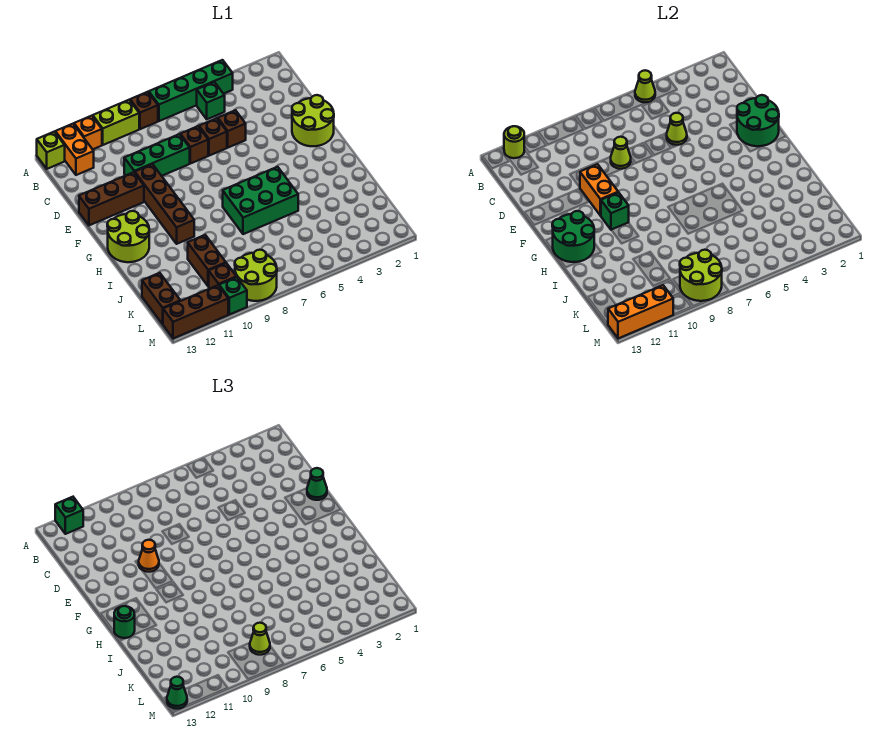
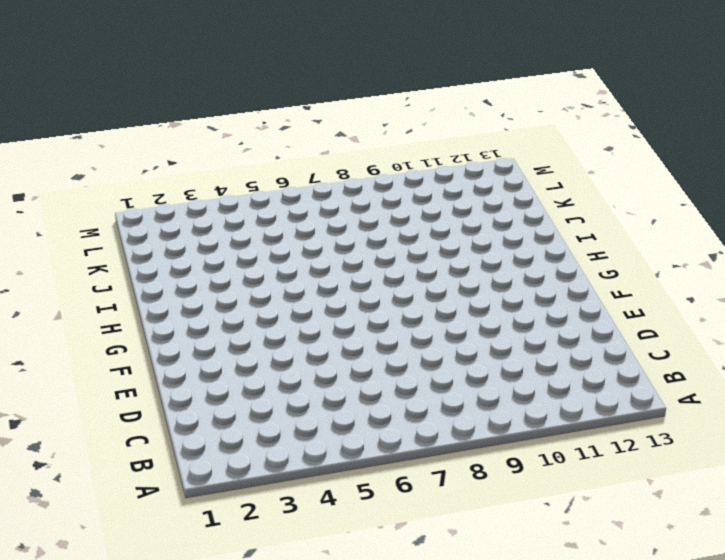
none -> green brick A4:A7 level 1
none -> brown brick A8 level 1
none -> lime brick A9:A10 level 1
none -> orange brick A11 level 1

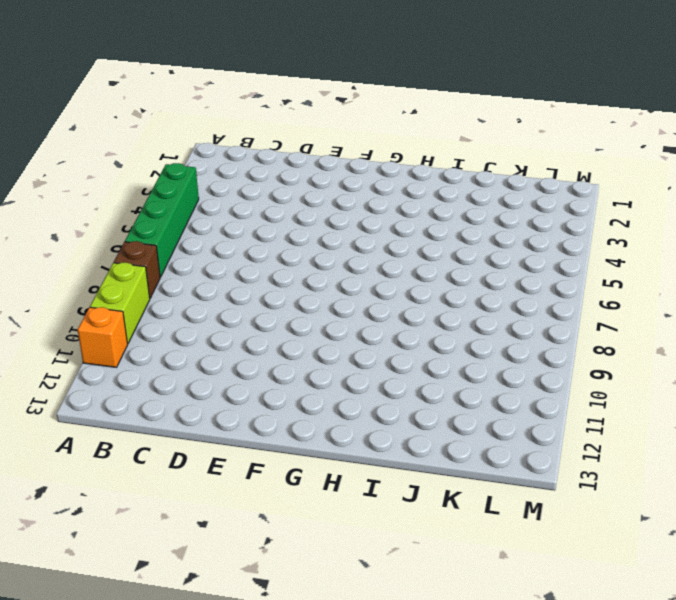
none -> orange brick A12:B12 level 1
none -> lime brick A13 level 1
none -> green brick B5 level 1
none -> brown brick D5 level 1

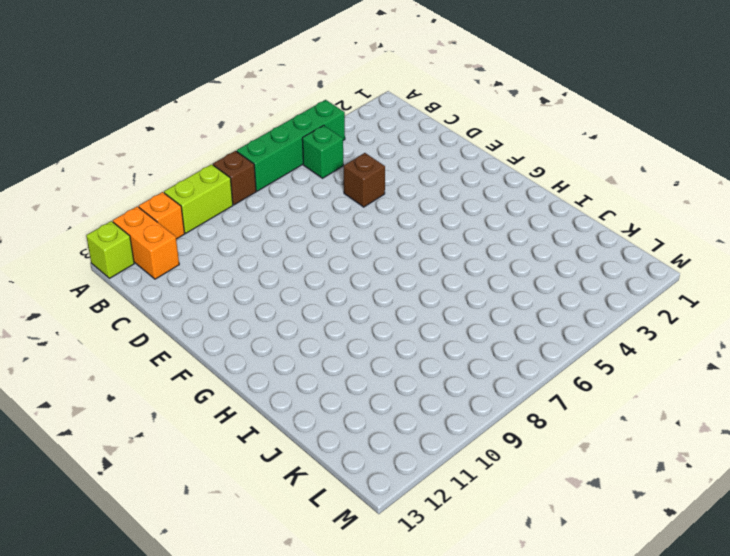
none -> brown brick D6 level 1
none -> brown brick D7 level 1
none -> green brick D8:D10 level 1
none -> lime round brick E1:F2 level 1

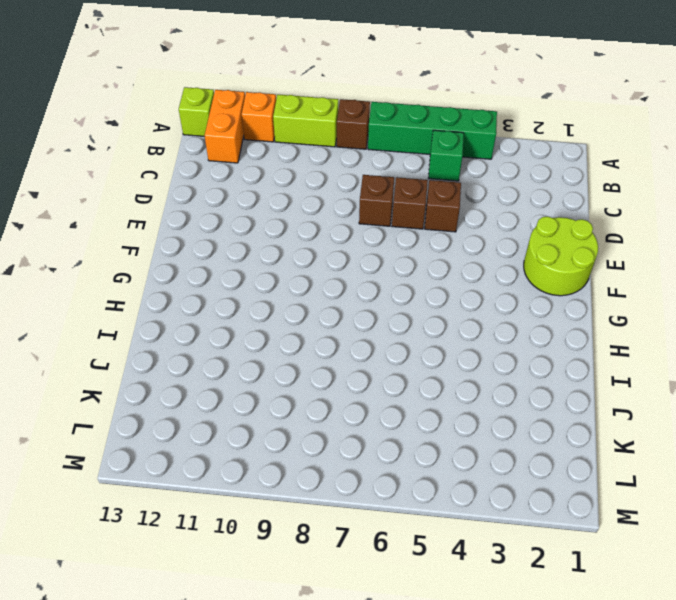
none -> green brick D8:D10 level 1
none -> brown brick E10:H10 level 1
none -> brown brick E11:E13 level 1
none -> lime round brick G12:H13 level 1

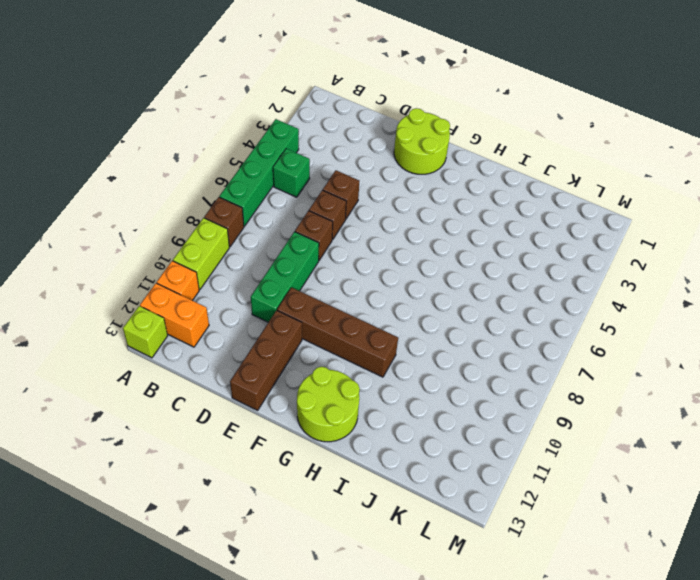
none -> green brick H5:I7 level 1
none -> brown brick J10:K10 level 1
none -> brown brick K13:L13 level 1
none -> lime round brick L8:M9 level 1

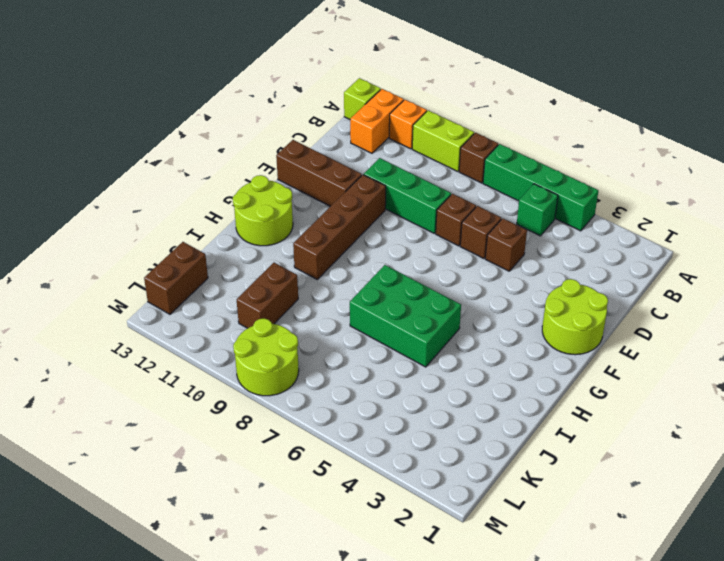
none -> brown brick L10 level 1
none -> green brick M10 level 1
none -> brown brick M11:M13 level 1
none -> lime cone A5 level 2

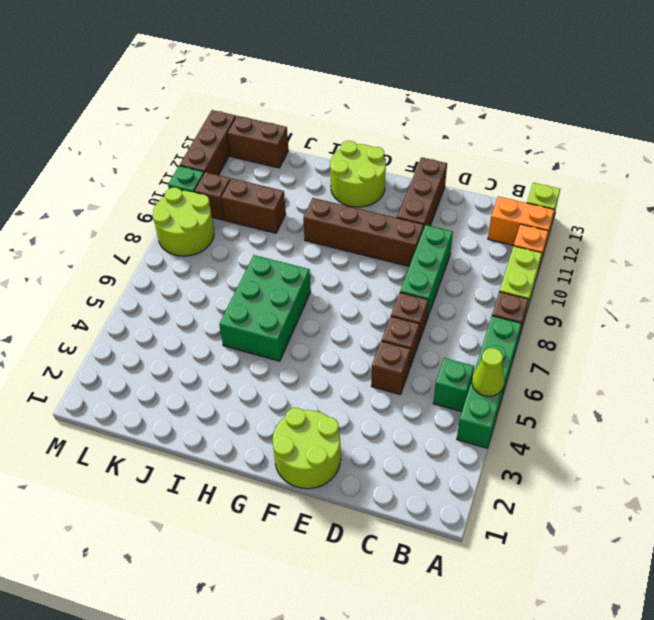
none -> lime round brick A12 level 2
none -> lime cone D5 level 2
none -> lime cone D8 level 2
none -> green round brick E1:F2 level 2

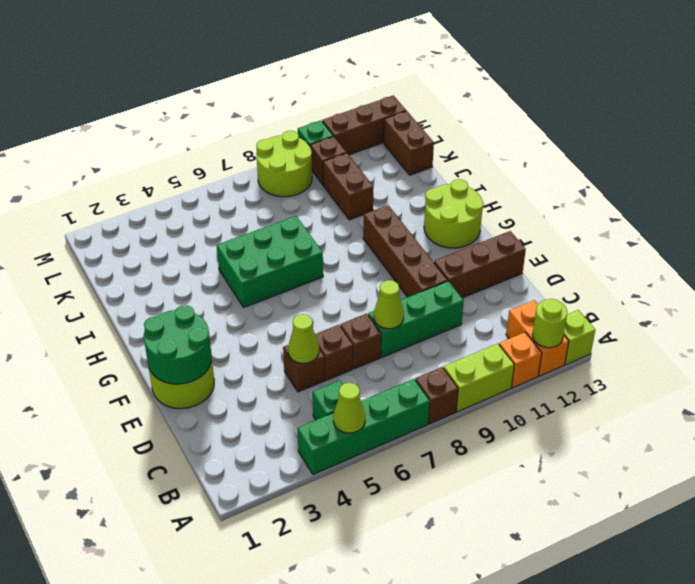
none -> orange brick E10:F10 level 2
none -> green brick G10 level 2
none -> green round brick G12:H13 level 2
none -> lime round brick L8:M9 level 2

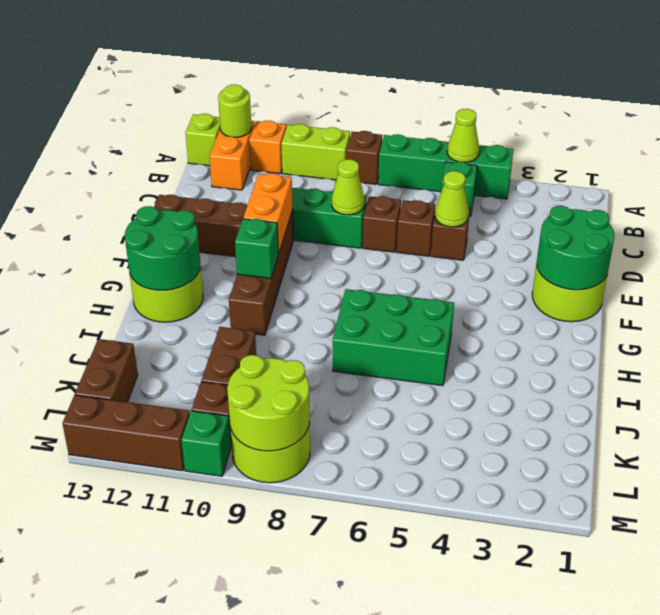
none -> orange brick M11:M13 level 2
none -> green brick A12 level 3
none -> green cone E1 level 3
none -> orange cone E10 level 3

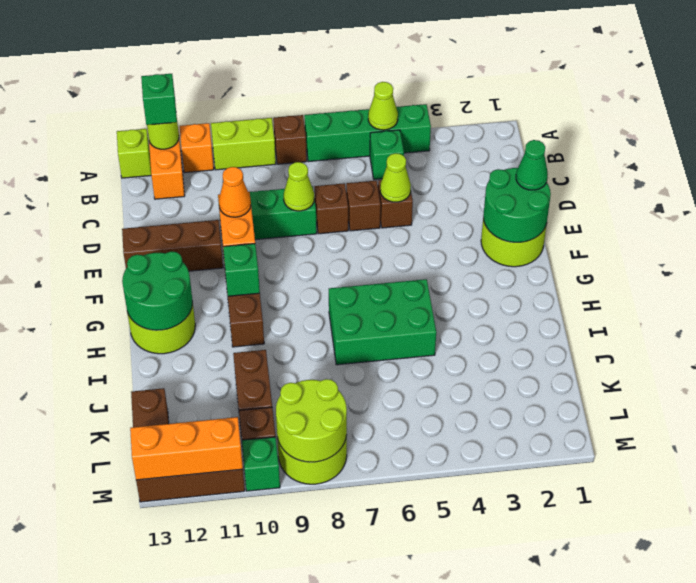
none -> green round brick H13 level 3
none -> lime cone L8 level 3
none -> green cone M13 level 3

